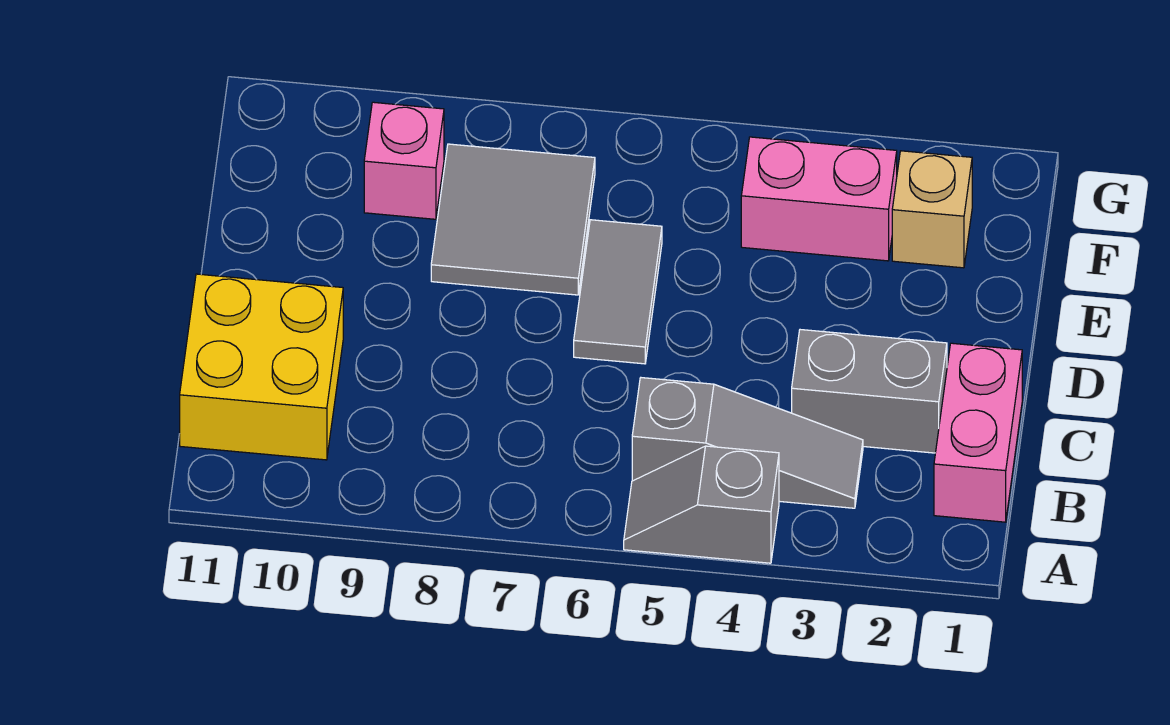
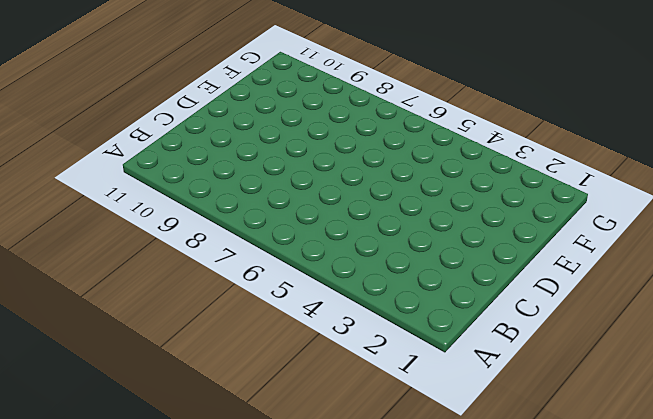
none -> grey slope A4:A5 level 1 top 4
none -> pink brick B1:C1 level 1

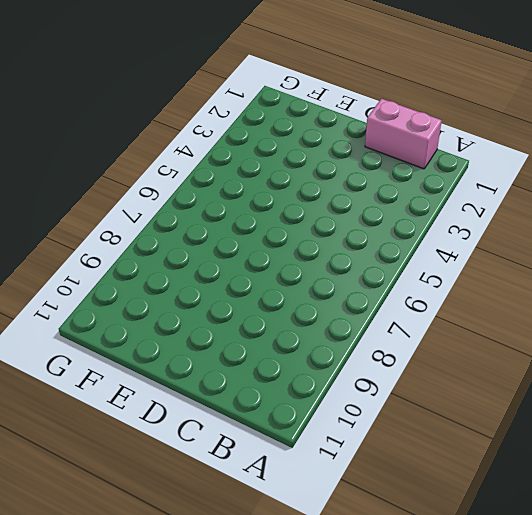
none -> grey slope A4:A5 level 1 top 4
none -> grey slope B3:B5 level 1 top 5

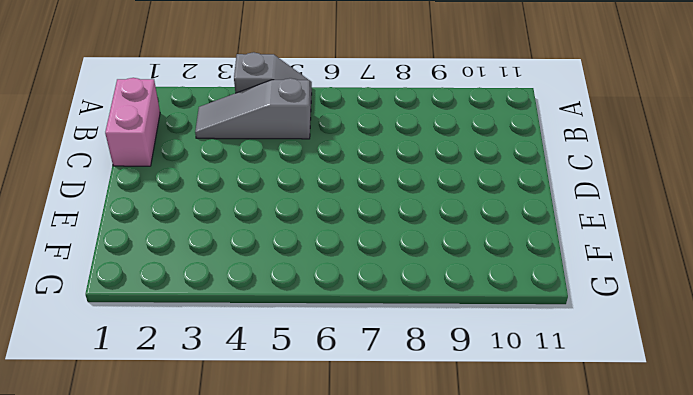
none -> yellow brick B10:C11 level 1
none -> grey brick C2:C3 level 1

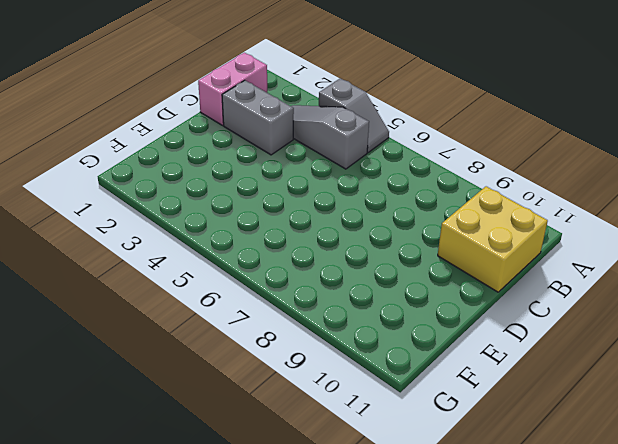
none -> grey tile D6:E6 level 1
none -> grey tile E7:F8 level 1

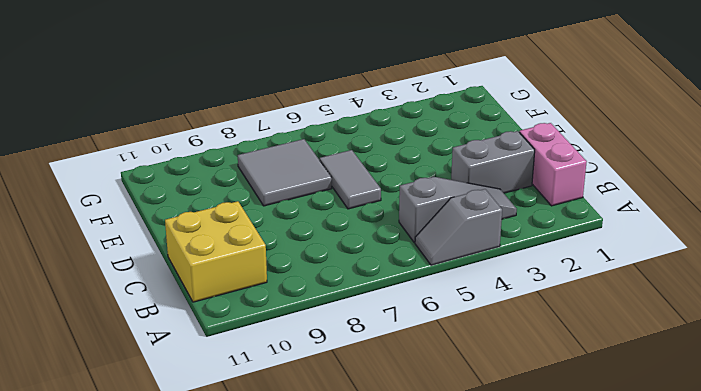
none -> tan brick F2 level 1
none -> pink brick F3:F4 level 1

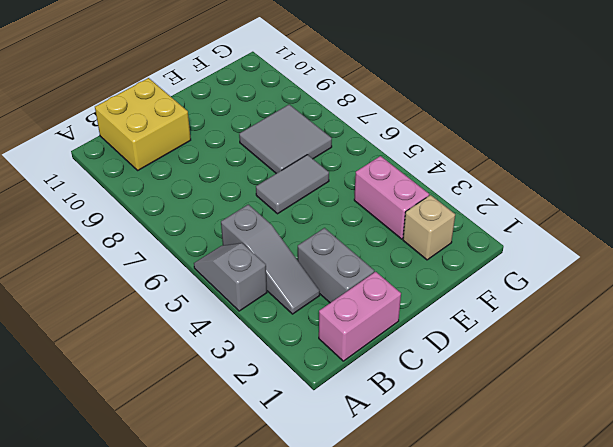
none -> pink brick F9 level 1

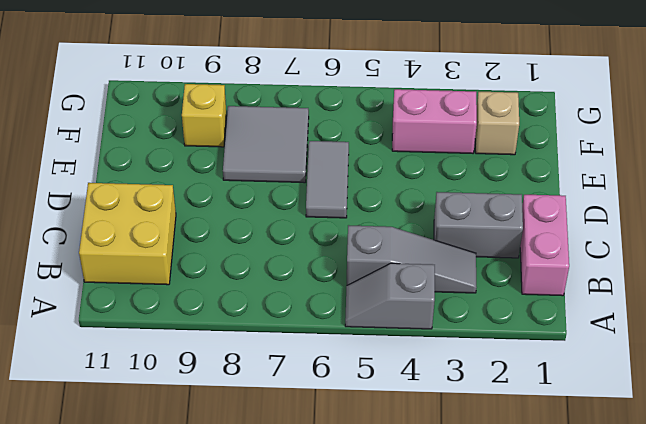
yellow brick F9 level 1 -> pink brick F9 level 1

